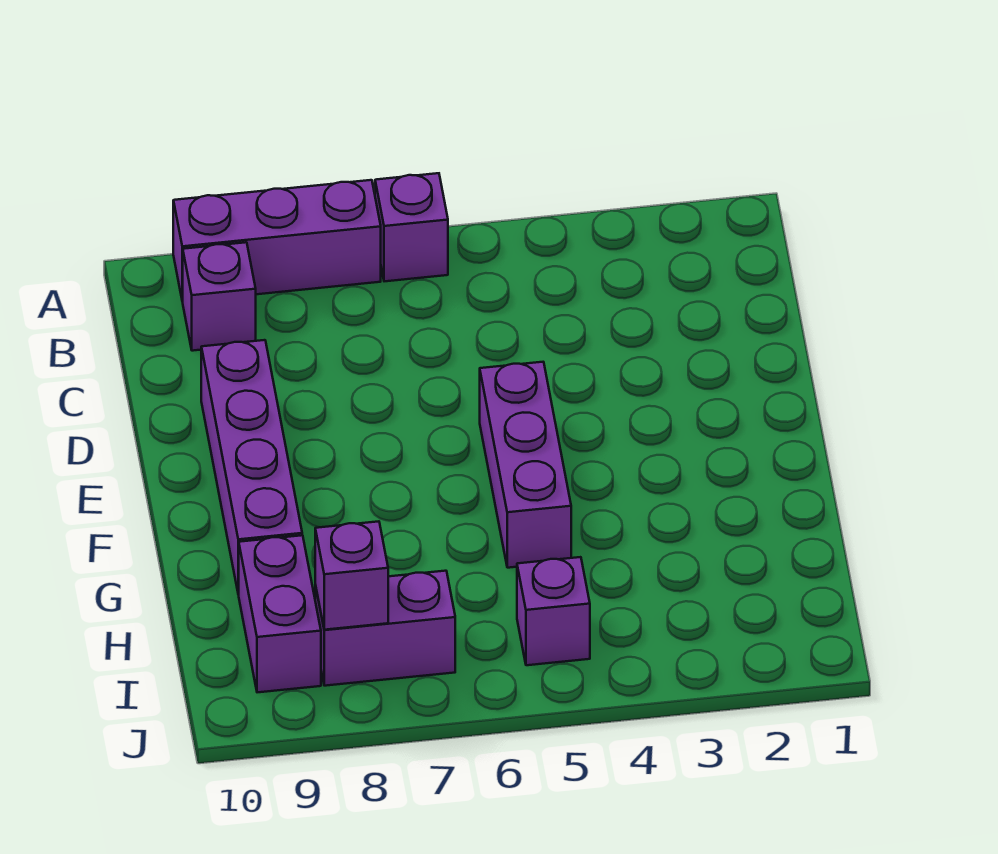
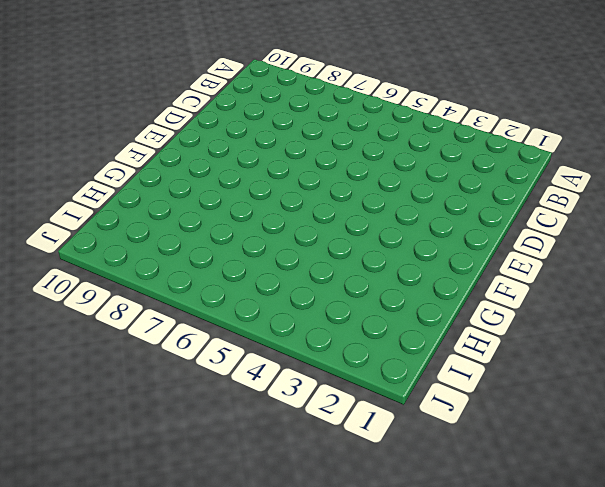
none -> purple brick A6 level 1
none -> purple brick A7:A9 level 1

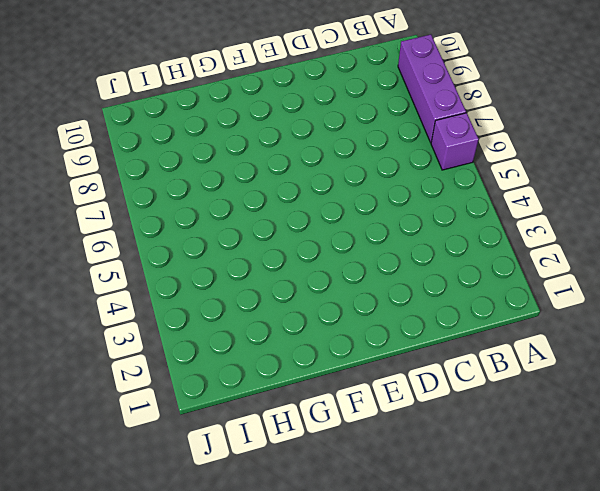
none -> purple brick B9 level 1
none -> purple brick D9:G9 level 1

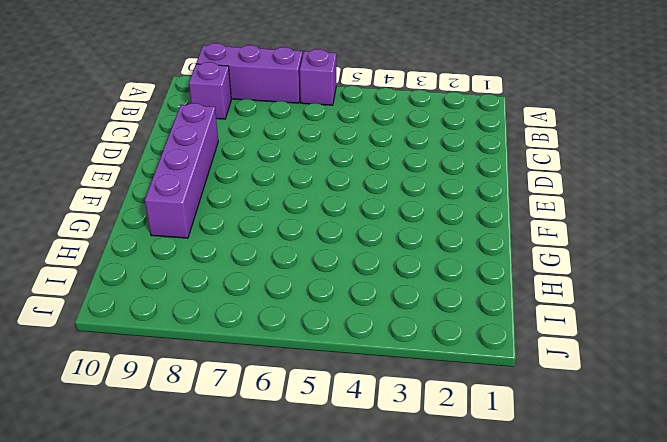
none -> purple brick E5:G5 level 1
none -> purple brick H9:I9 level 1

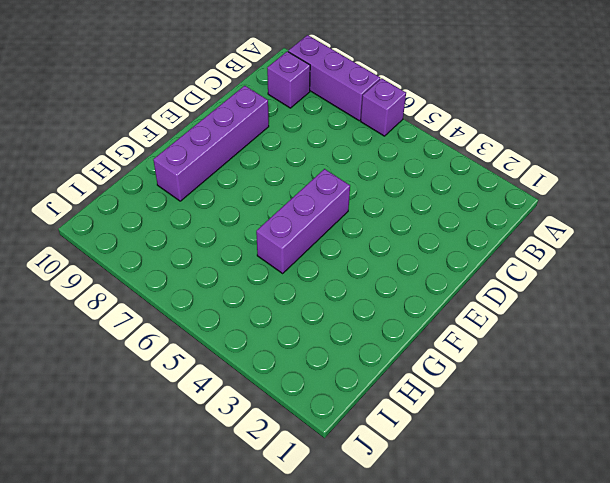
none -> purple brick H9:I9 level 1
none -> purple brick I5 level 1

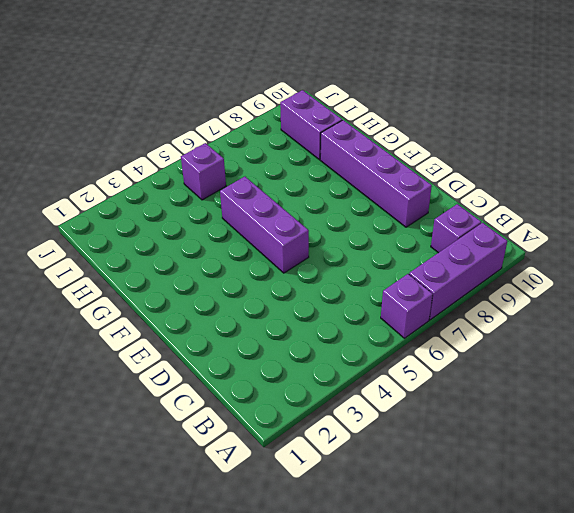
none -> purple brick I7:I8 level 1
none -> purple brick I8 level 2

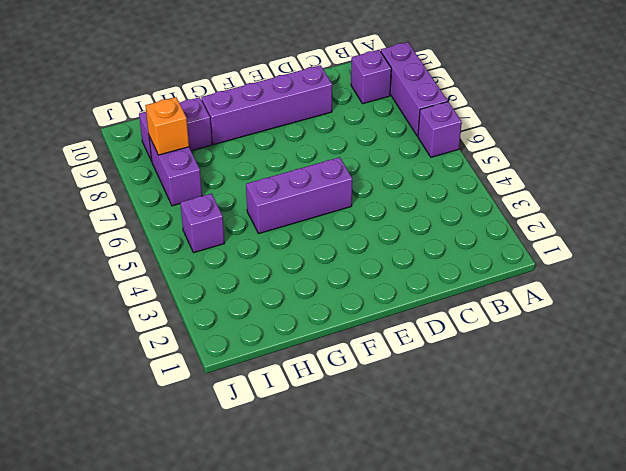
orange brick I8 level 2 -> purple brick I8 level 2

